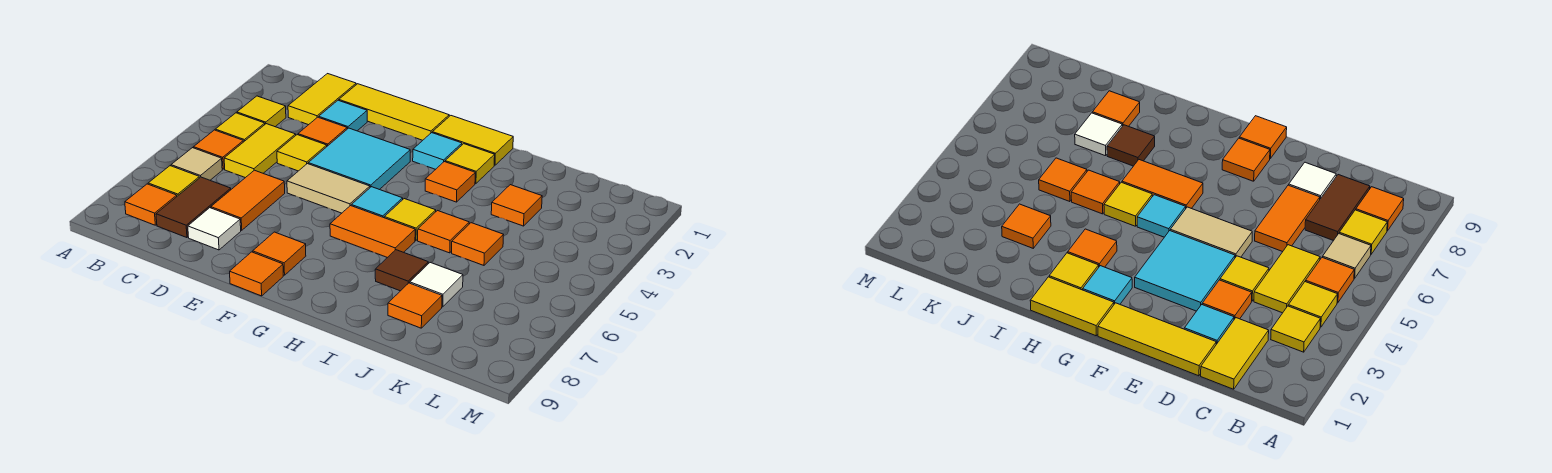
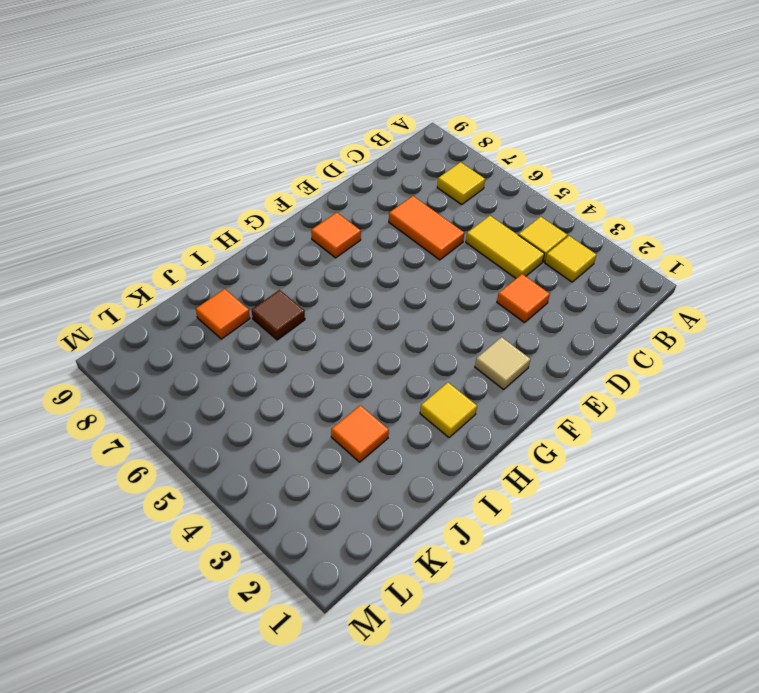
tan tile F2 level 1 -> tan tile B6 level 1
none -> orange tile B5 level 1
none -> orange tile B8 level 1
none -> yellow tile C1:C2 level 1
none -> brown tile C7:C8 level 1

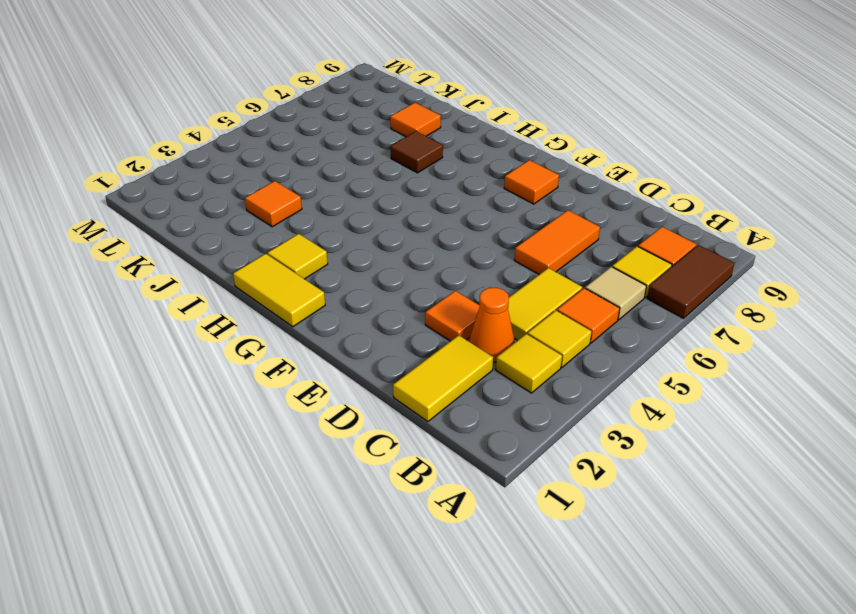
brown tile A7:A8 level 1 -> brown tile C7:C8 level 1
orange cone C3 level 1 -> none
none -> yellow tile D1:F1 level 1
none -> cyan tile D2 level 1
none -> yellow tile D4 level 1
none -> white tile D8 level 1

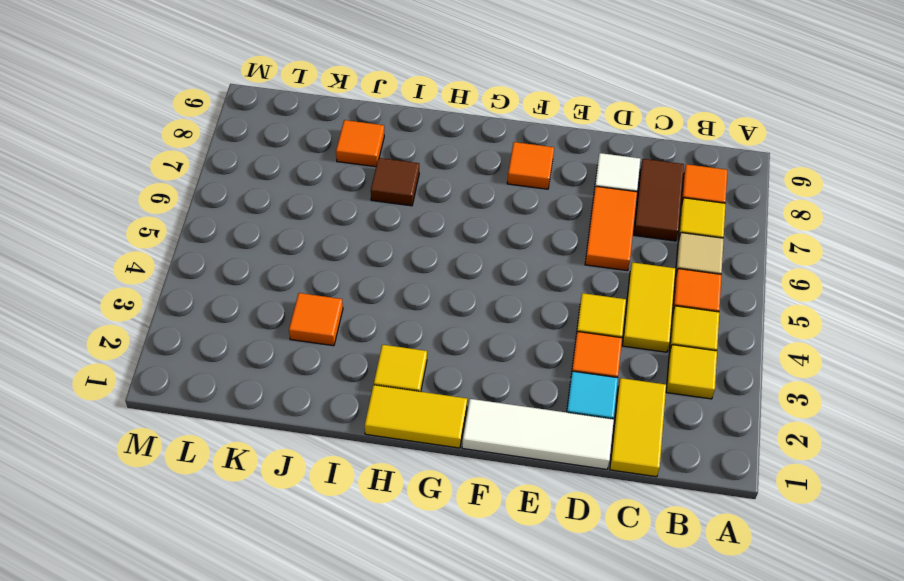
white tile D1:F1 level 1 -> yellow tile D1:F1 level 1
none -> cyan tile E3:F4 level 1
none -> tan tile E5:F5 level 1
none -> orange tile F9 level 1
none -> cyan tile G2 level 1

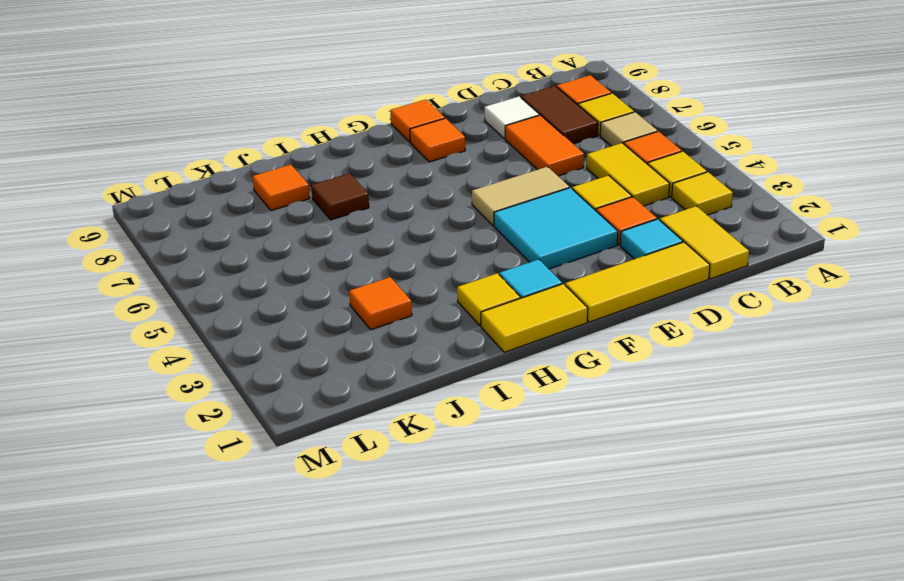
none -> cyan tile G5 level 1
none -> orange tile G6:H6 level 1
none -> orange tile H3 level 1
none -> yellow tile H5 level 1

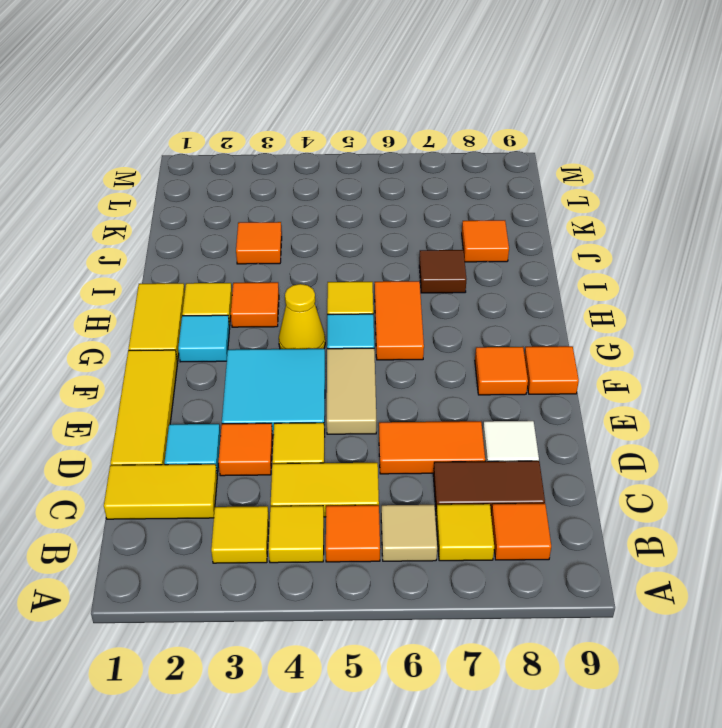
yellow cone G4 level 1 -> none
none -> orange tile I5 level 1
none -> orange tile J5 level 1
none -> white tile J7 level 1

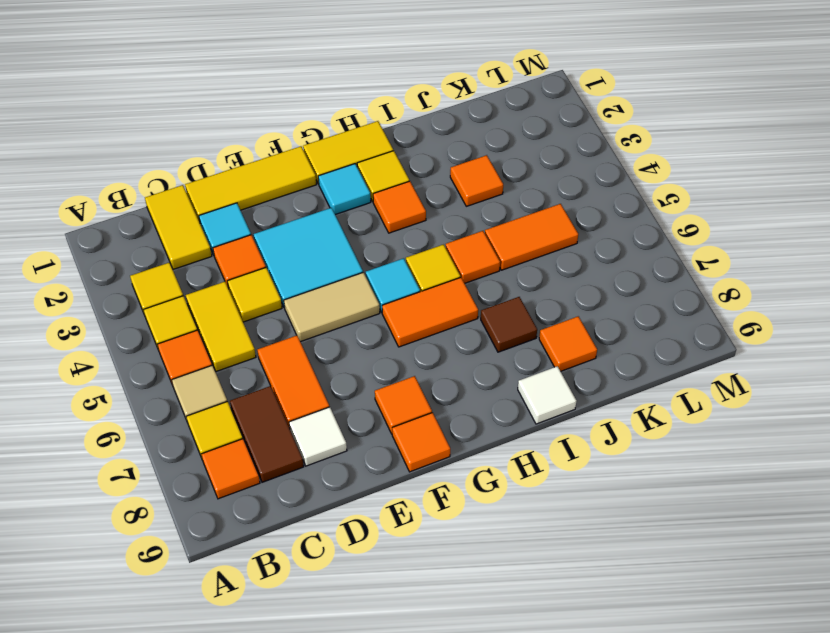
white tile I9 level 1 -> white tile J7 level 1
orange tile J5:K5 level 1 -> orange tile J5 level 1

